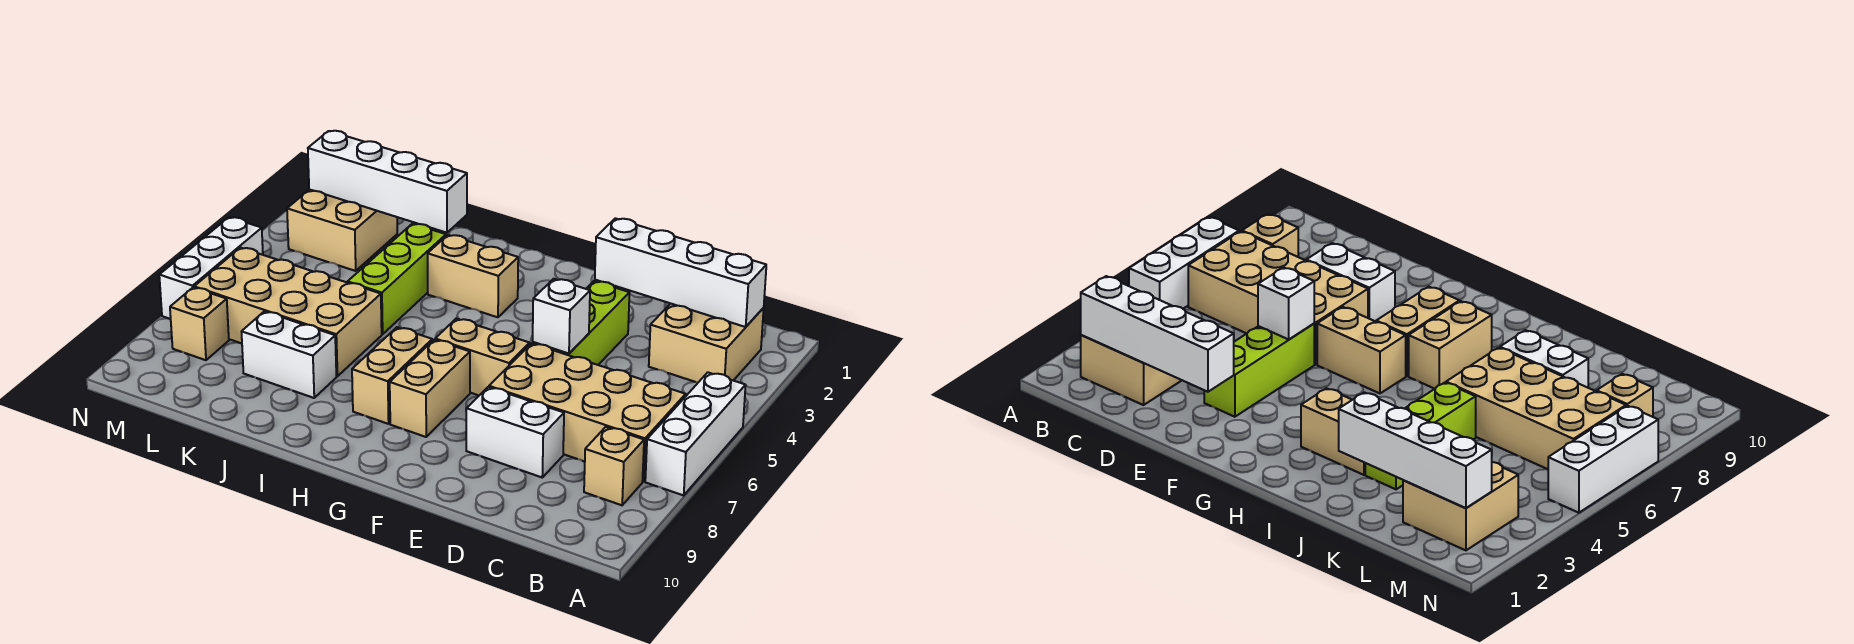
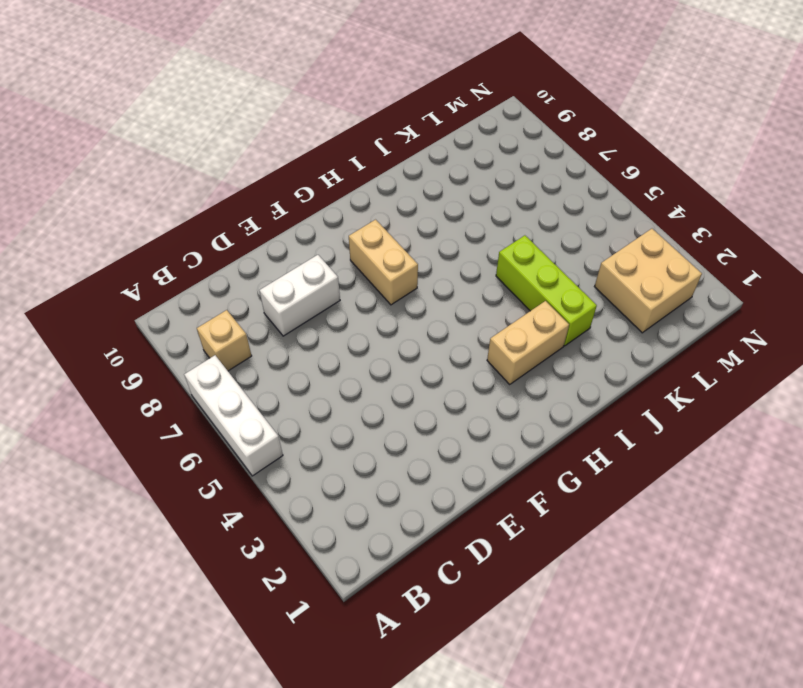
none -> tan brick B2:C3 level 1
none -> tan brick B6:E7 level 1
none -> lime brick E3:E5 level 1

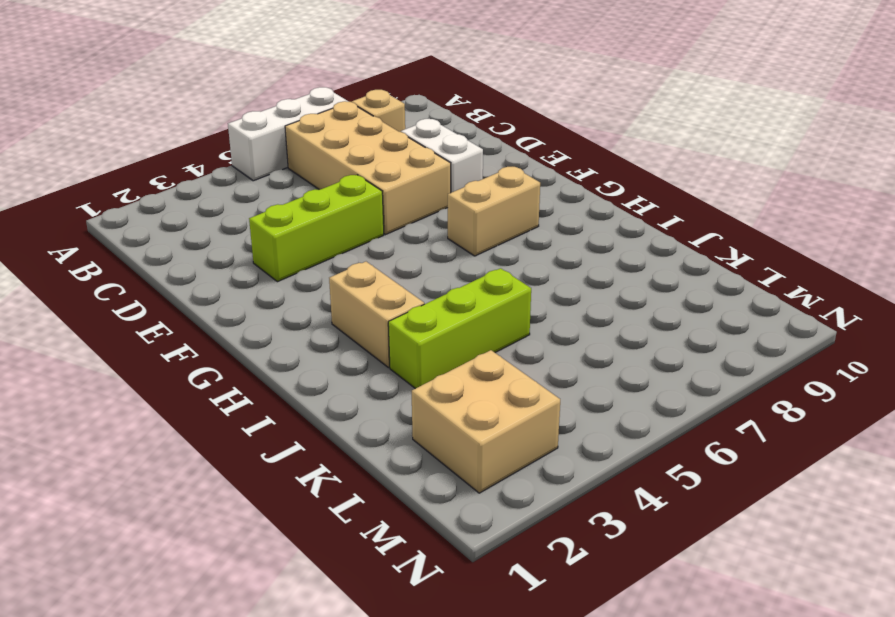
none -> tan brick B2:C3 level 1
none -> tan brick F6:G6 level 1
none -> tan brick H7:H8 level 1

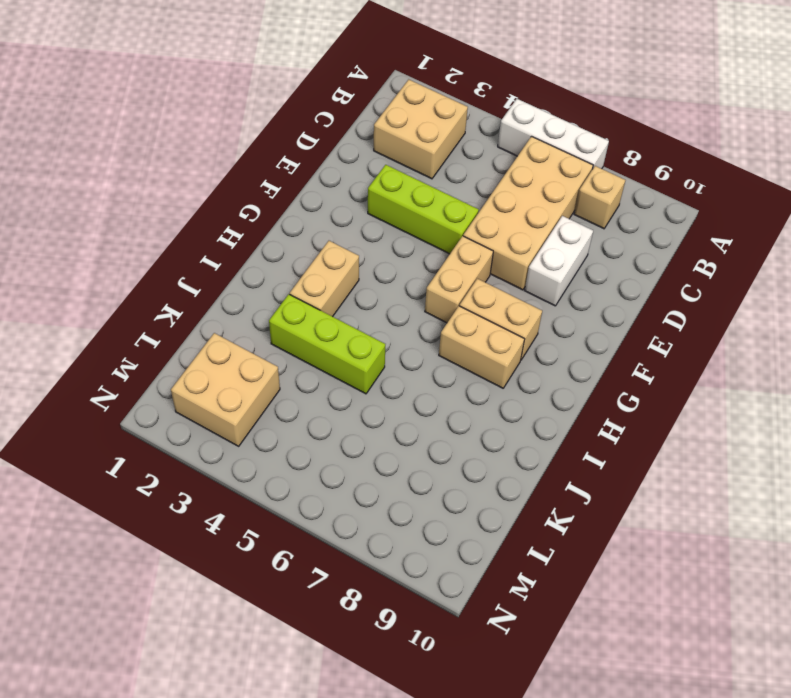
none -> tan brick J6:M7 level 1
none -> white brick J8:K8 level 1
none -> tan brick M8 level 1

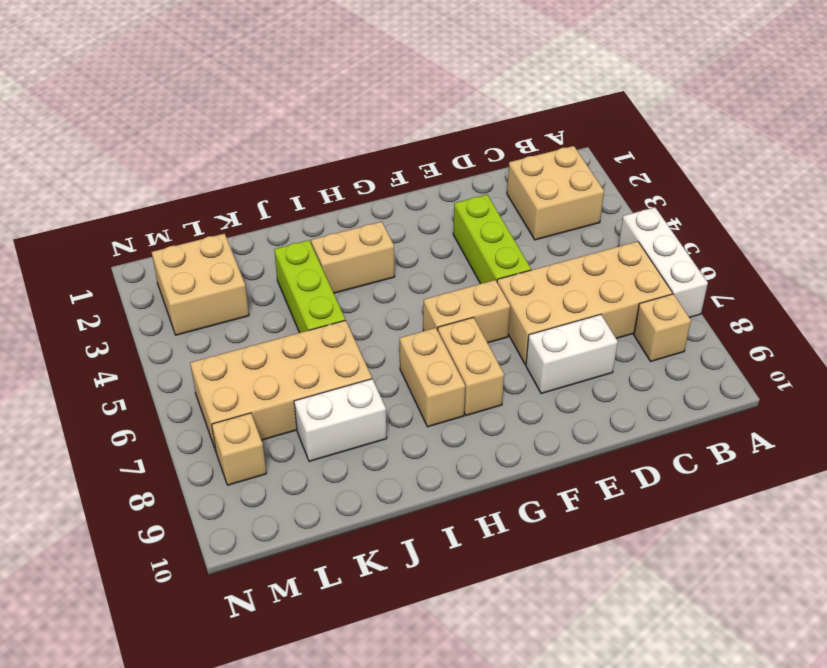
none -> white brick N5:N7 level 1
none -> white brick B2:E2 level 2
none -> white brick E5 level 2

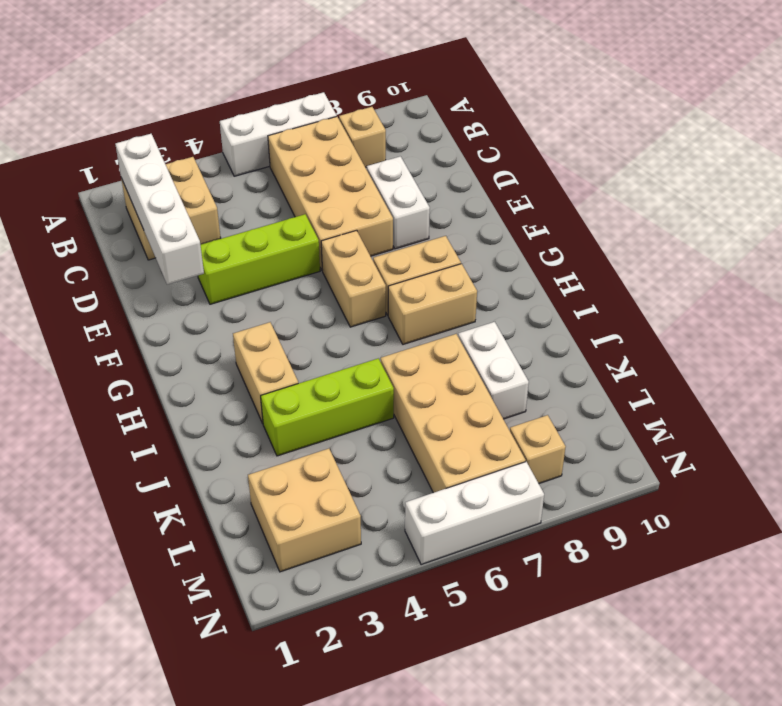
none -> white brick E5 level 2
none -> white brick J2:M2 level 2

